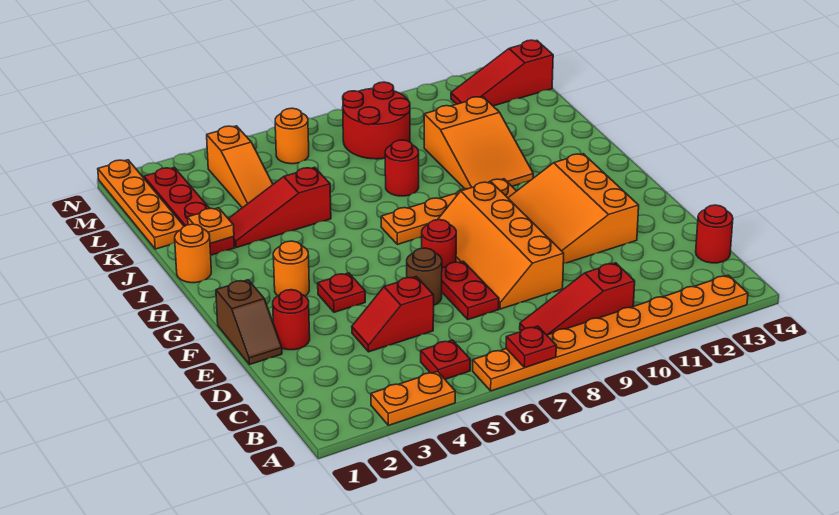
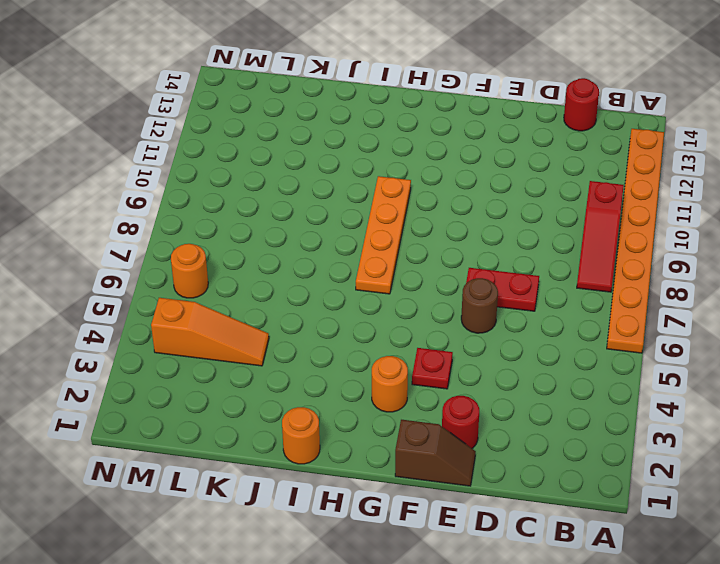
none -> orange plate A3:A4 level 1
none -> red plate B5 level 1
none -> red slope D4:D5 level 1 top 5

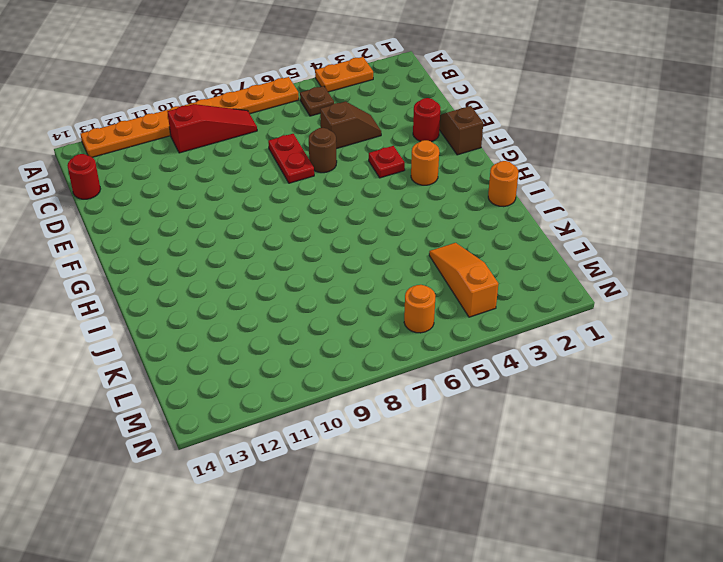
brown plate B5 level 1 -> red plate B5 level 1
brown slope D4:D5 level 1 top 5 -> red slope D4:D5 level 1 top 5
none -> orange slope D8:G9 level 1 top 9
none -> orange slope E10:G12 level 1 top 12
none -> red round brick F7 level 1

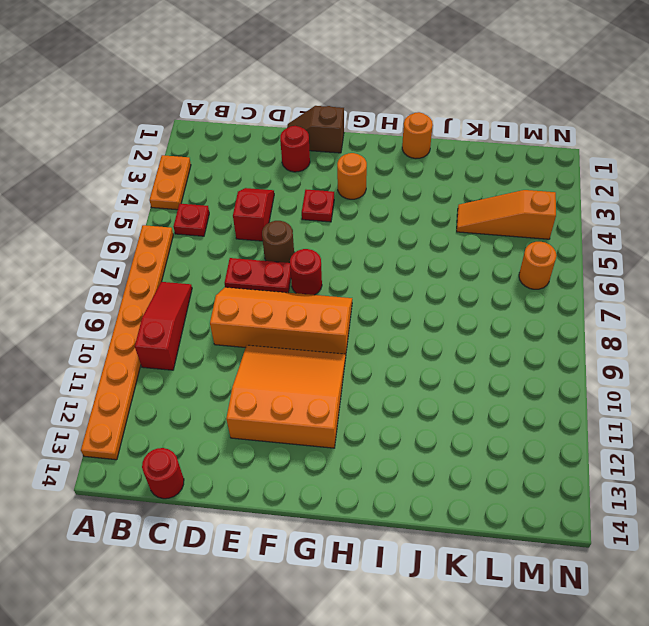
none -> orange plate H7:H10 level 1
none -> orange slope I10:K11 level 1 top K
none -> red plate J2:M2 level 1

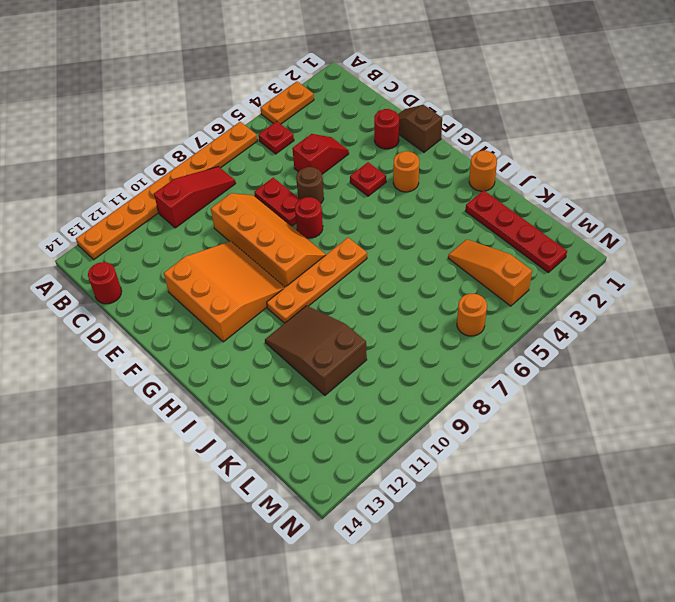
brown slope I10:K11 level 1 top K -> orange slope I10:K11 level 1 top K
none -> red slope J3:J5 level 1 top 5
none -> red round brick J8 level 1
none -> orange plate K1:N1 level 1

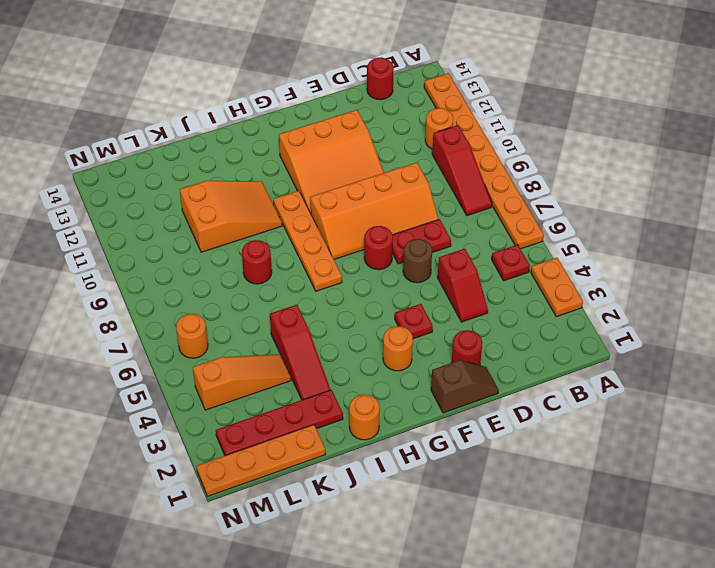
orange round brick B11 level 1 -> none
none -> red round brick L8:M9 level 1
none -> red slope M12:M14 level 1 top 14
none -> red plate A7 level 2

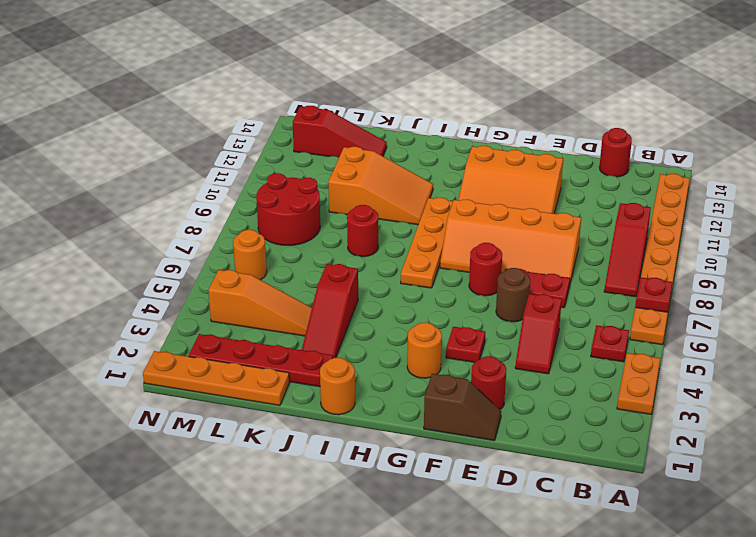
red slope K13:M13 level 1 top M -> red slope M12:M14 level 1 top 14
none -> orange plate J2 level 2

